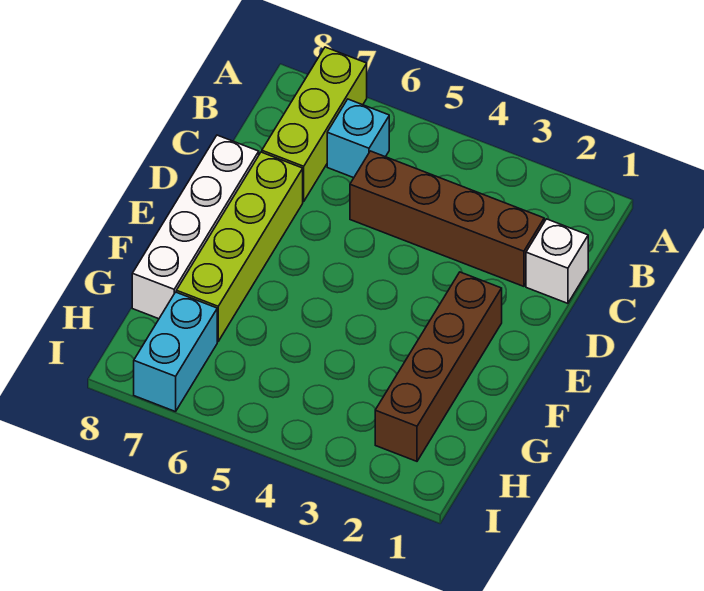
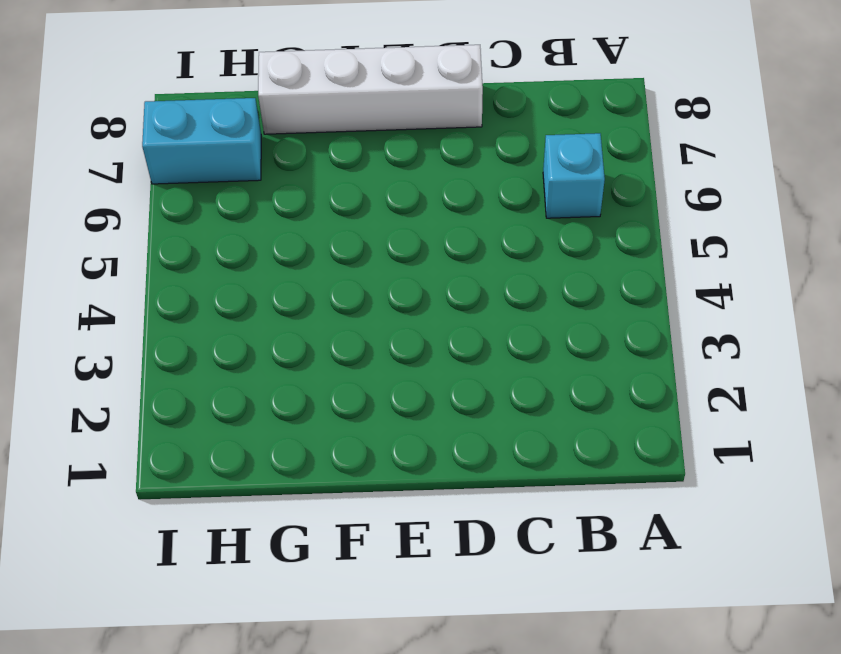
none -> lime brick A7:C7 level 1
none -> white brick C1 level 1

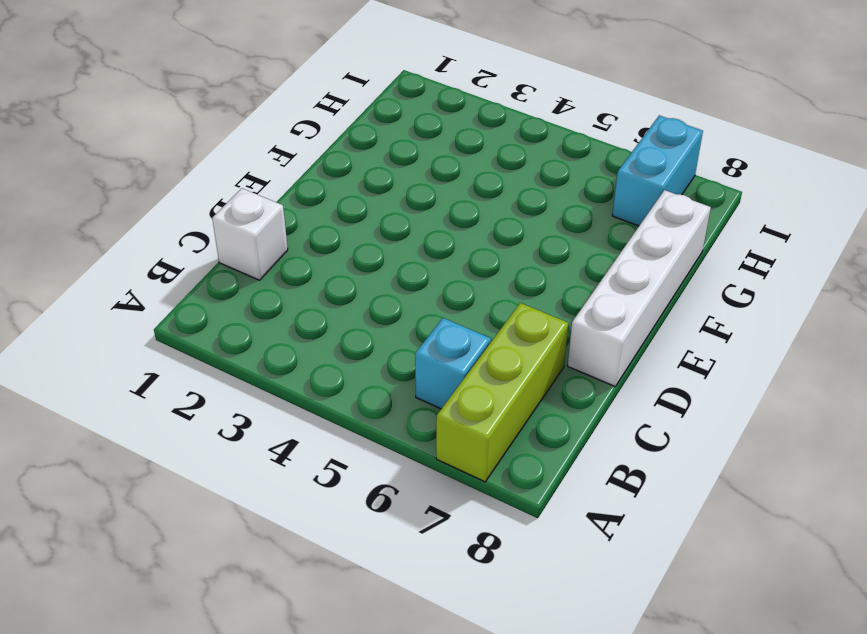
none -> brown brick C2:C5 level 1
none -> lime brick D7:G7 level 1

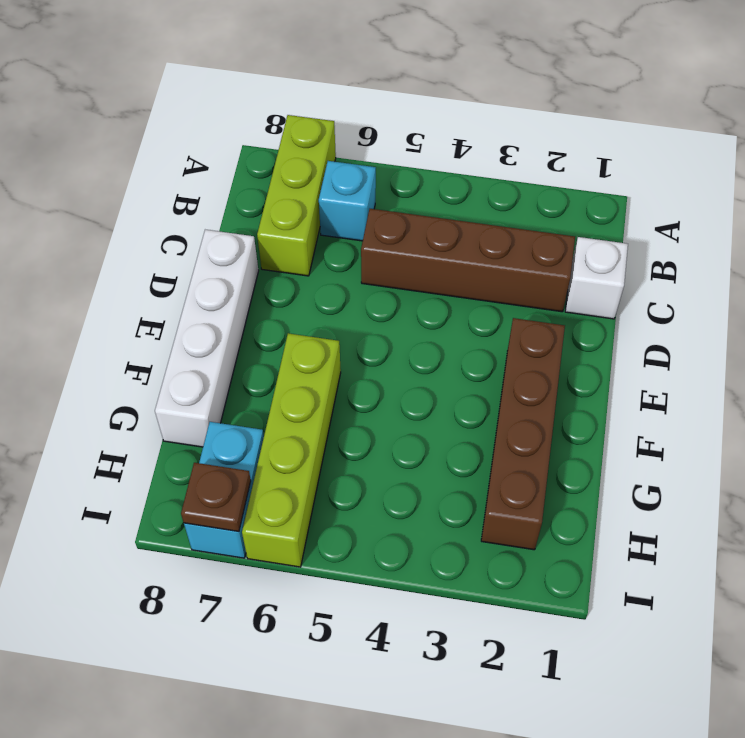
lime brick F6:I6 level 1 -> lime brick D7:G7 level 1
brown plate I7 level 2 -> none

